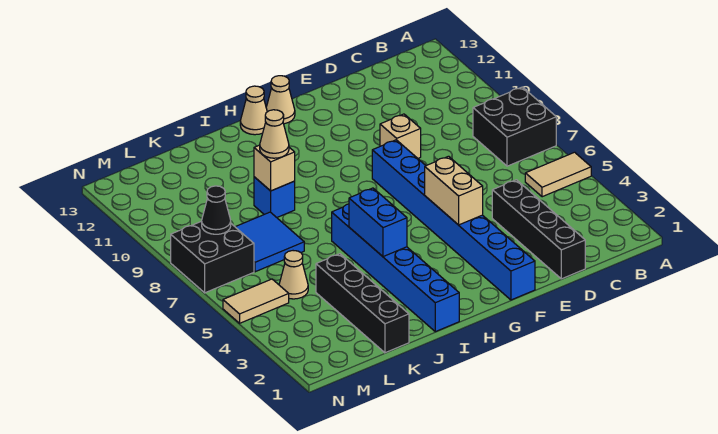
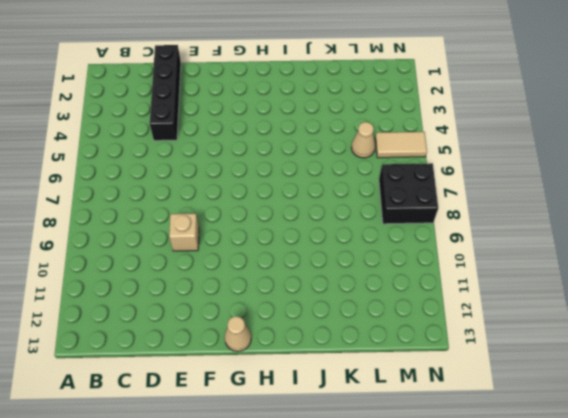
none -> tan tile A5:B5 level 1
none -> black brick A7:B8 level 1
none -> blue brick F1:F8 level 1

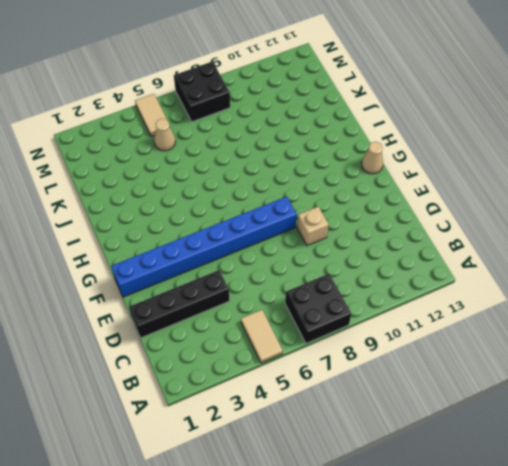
none -> tan cone H13 level 1
none -> blue brick I1:I6 level 1
none -> blue brick J9 level 1

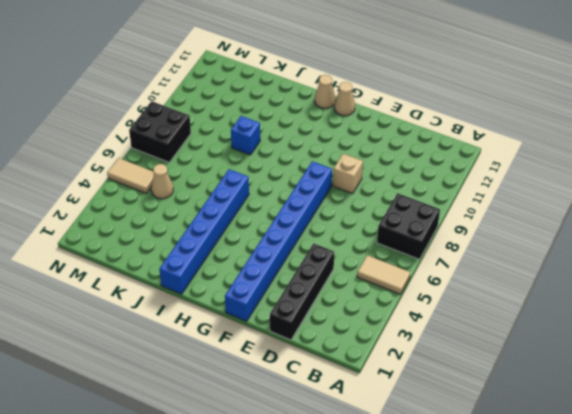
none -> black brick K1:K4 level 1
none -> blue tile K7:L8 level 1
none -> tan brick F4:F5 level 2

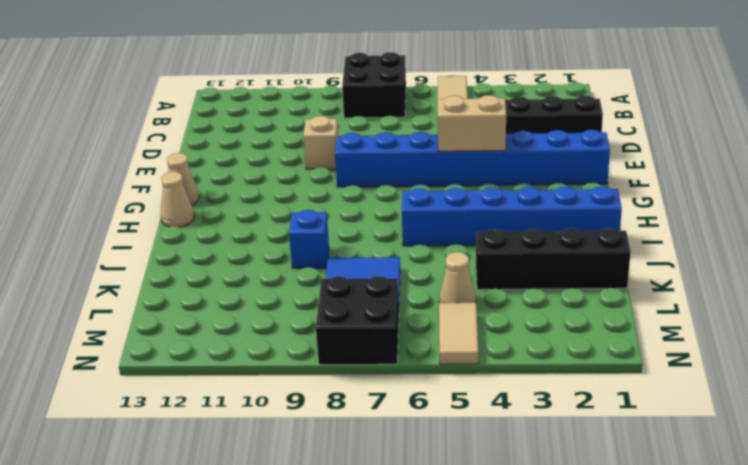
none -> blue brick I4:I5 level 2
none -> tan brick J9 level 2
none -> black cone M8 level 2

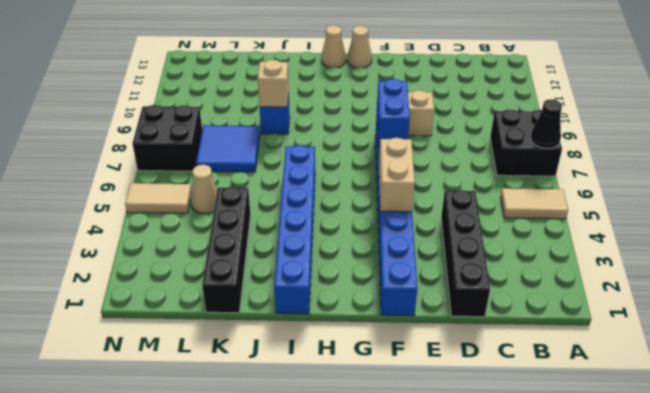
black cone A7 level 2 -> black cone M8 level 2
blue brick F7:F8 level 2 -> blue brick I4:I5 level 2
none -> tan cone J9 level 3

